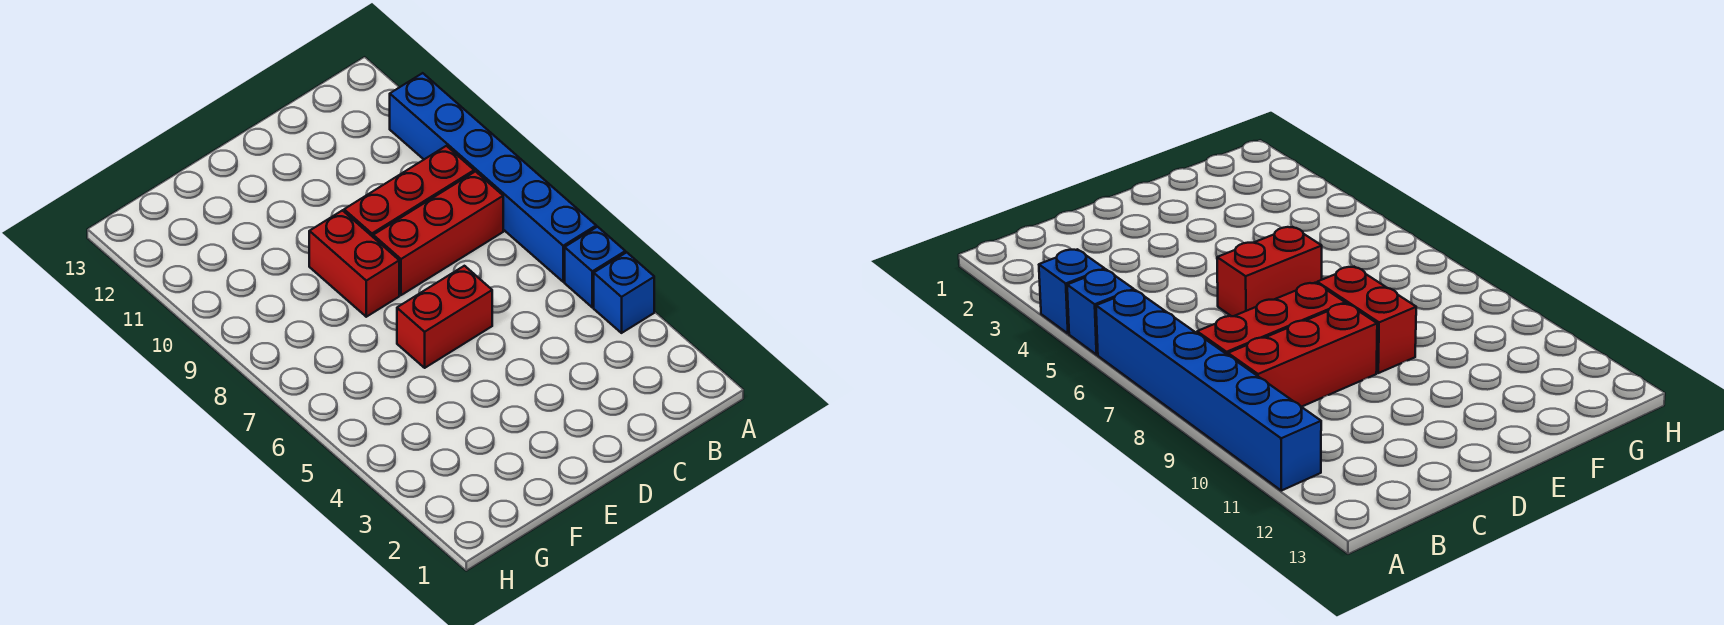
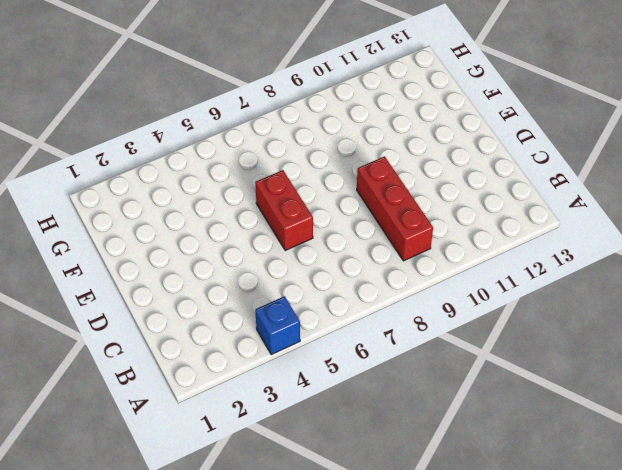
none -> blue brick A5 level 1
none -> blue brick A6:A11 level 1

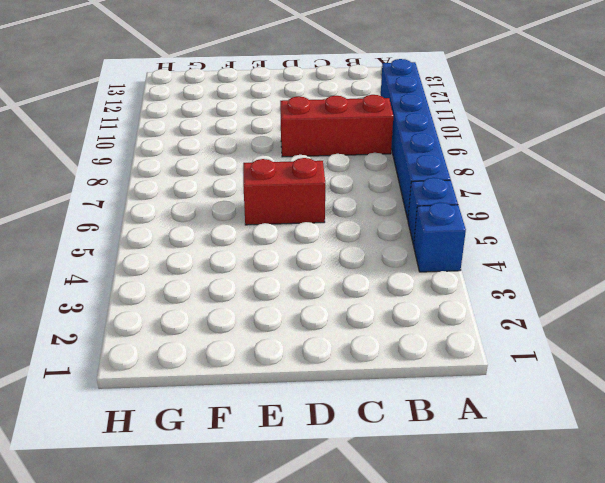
none -> red brick B8:D8 level 1
none -> red brick E8:E9 level 1

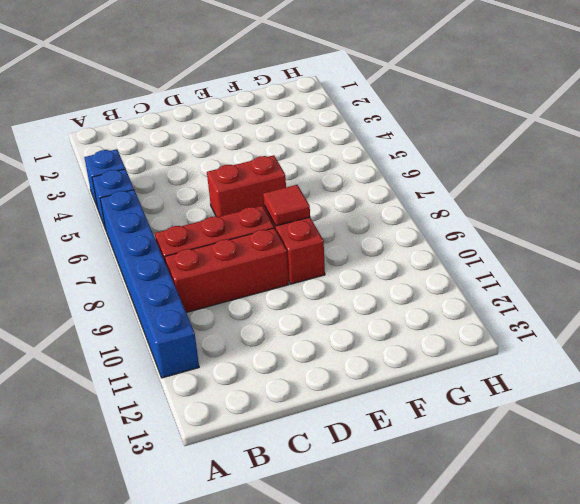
red tile E8 level 2 -> none

